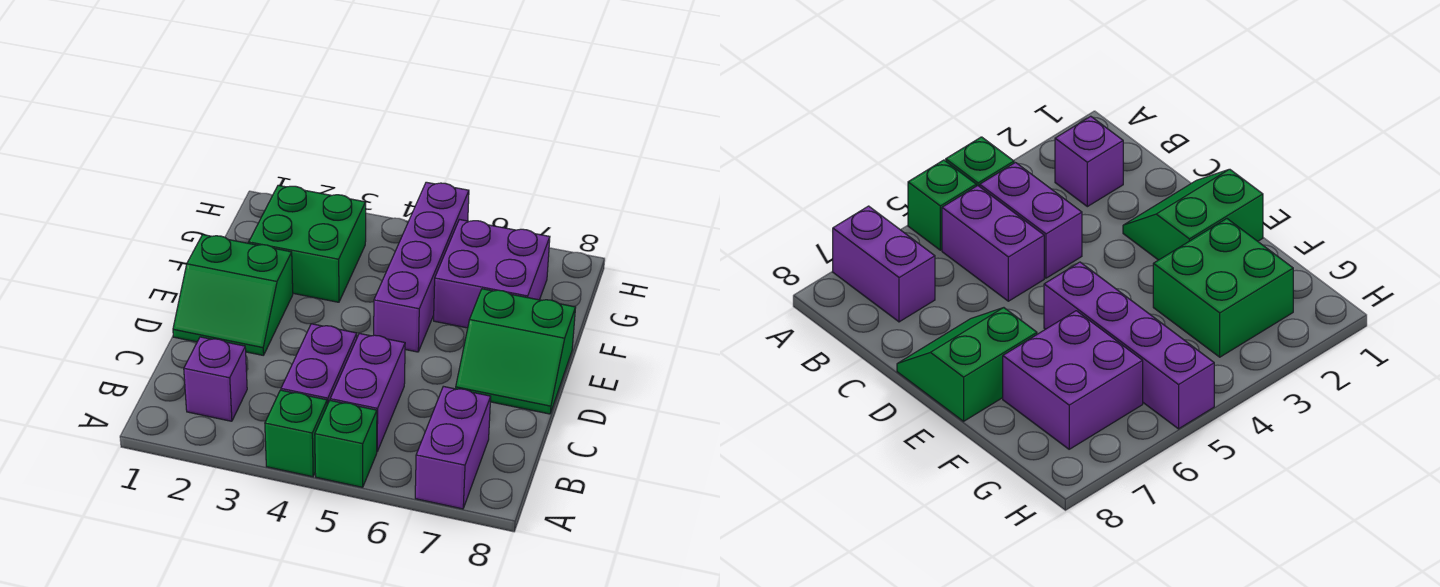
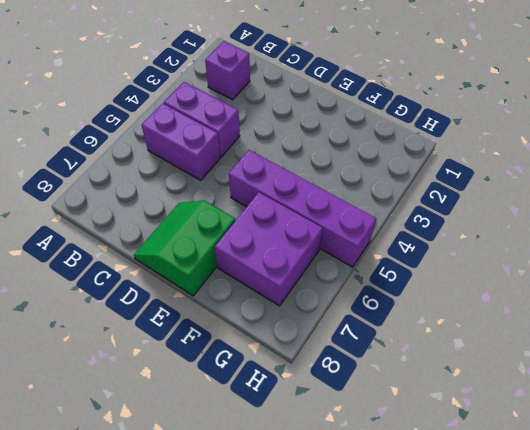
none -> green brick A4 level 1
none -> green brick A5 level 1

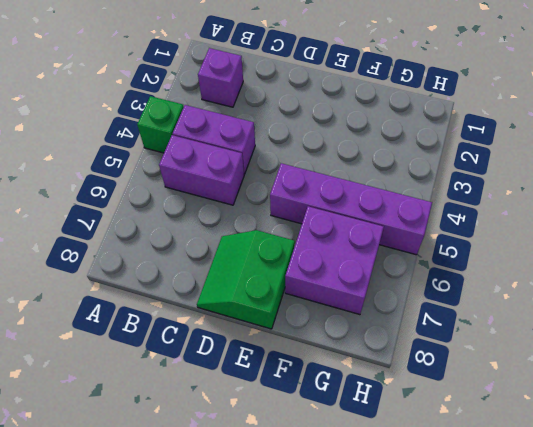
none -> green brick A5 level 1
none -> purple brick A7:B7 level 1

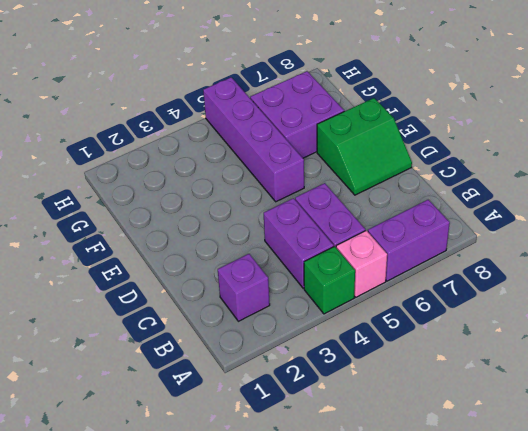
pink brick A5 level 1 -> green brick A5 level 1
purple brick A6:A7 level 1 -> purple brick A7:B7 level 1
none -> green slope D1:E2 level 1 top E
none -> green brick F2:G3 level 1

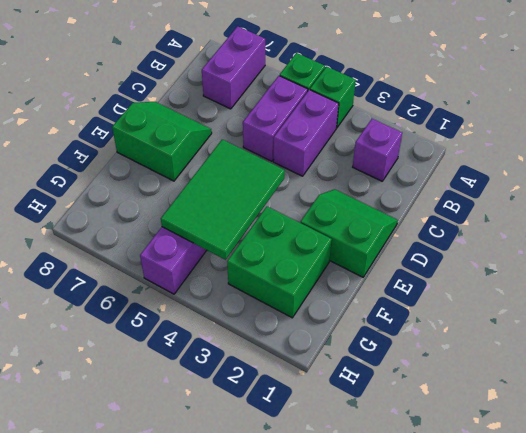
green tile E4:G5 level 2 -> none
none -> purple brick F6:G7 level 1

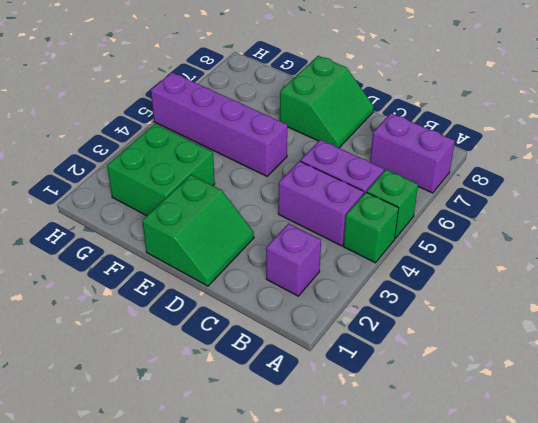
none -> purple brick F6:G7 level 1

